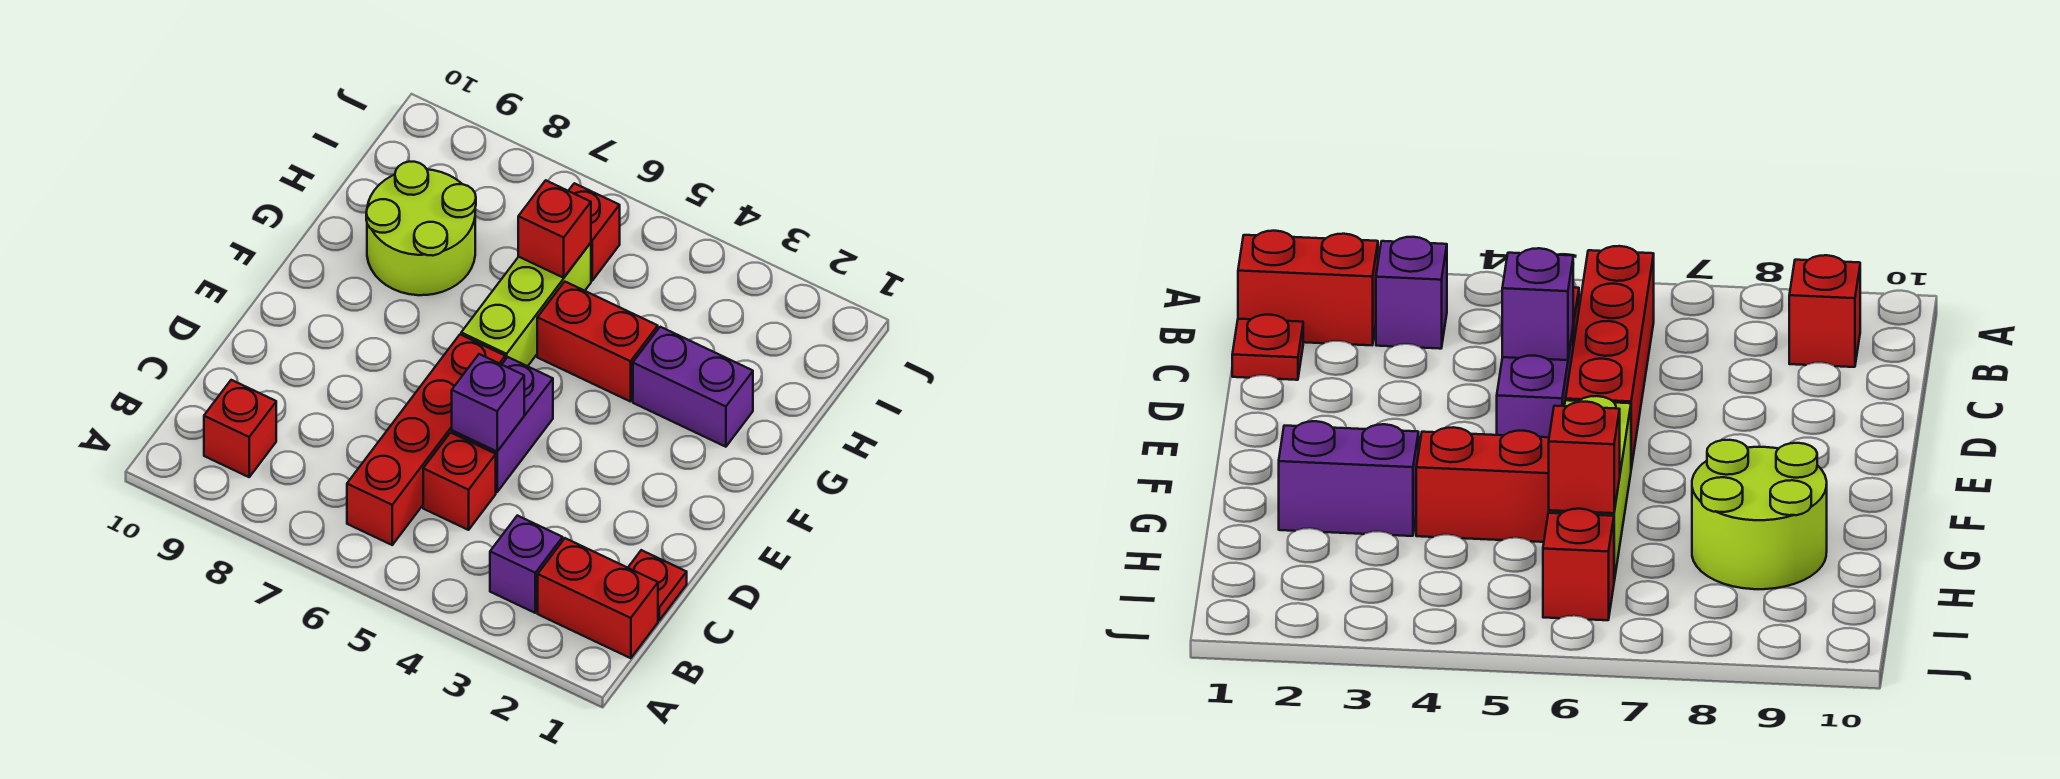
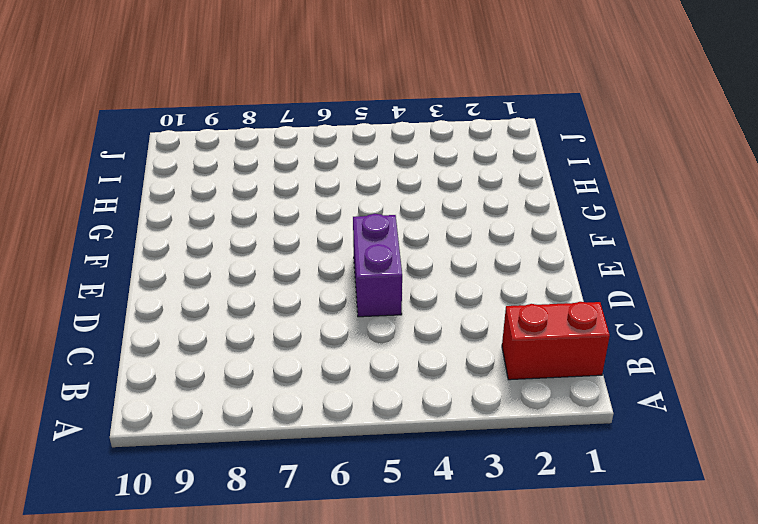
none -> purple brick B3 level 1
none -> red brick B6:E6 level 1
none -> red brick B9 level 1

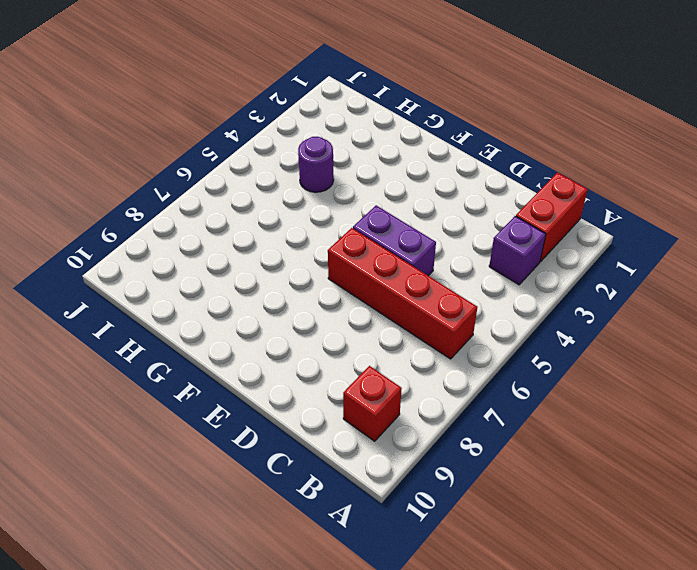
purple round brick H4 level 1 -> none
none -> red plate C1 level 1
none -> red brick C5 level 1
none -> lime brick F6:H6 level 1

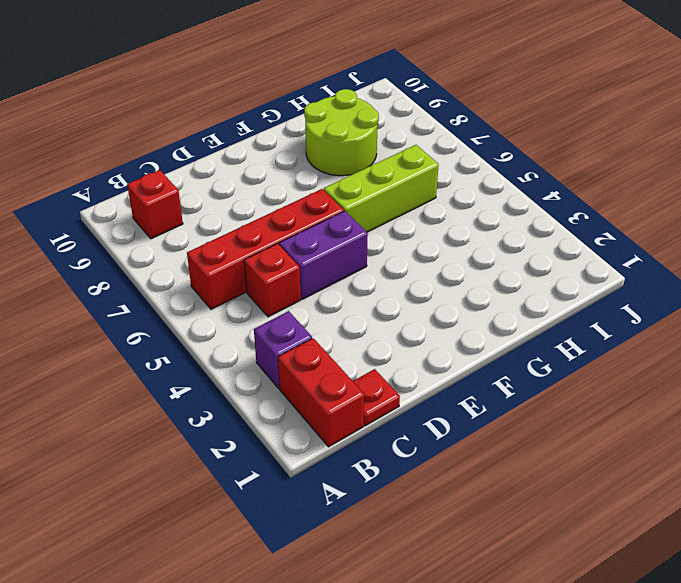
none -> purple brick G2:G3 level 1
none -> red brick G4:G5 level 1
none -> red brick I6 level 1

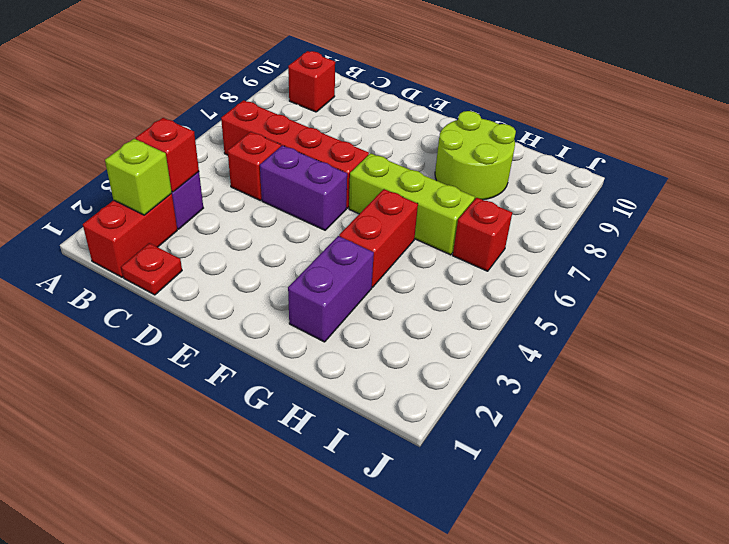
lime brick B2 level 2 -> none
red brick B3 level 2 -> red brick H6 level 2
none -> purple brick D5 level 2

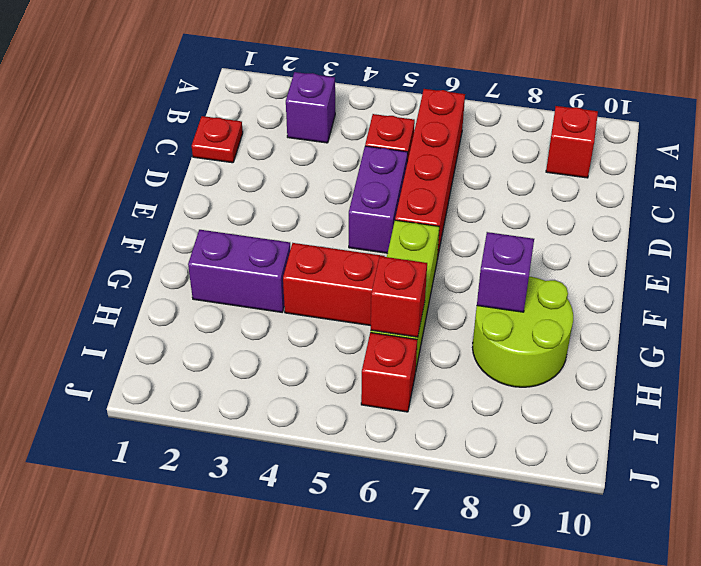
purple brick G8 level 2 -> purple brick D5 level 2
none -> red brick B1:B2 level 1

